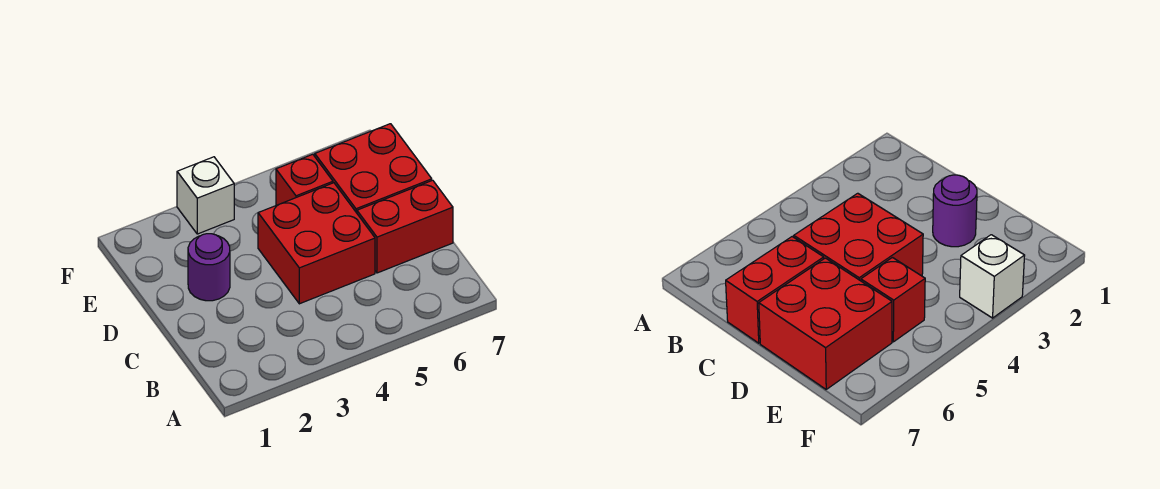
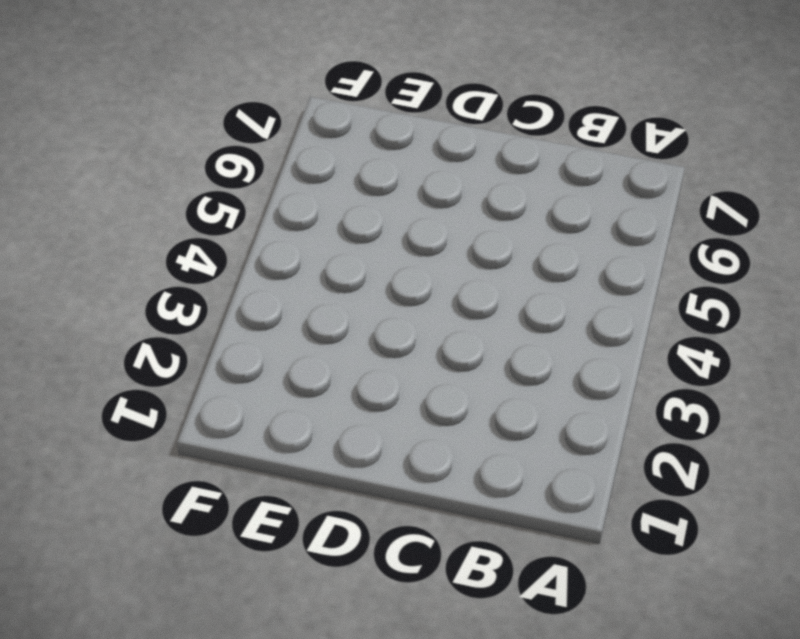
none -> red brick C4:D5 level 1
none -> red brick C6:C7 level 1

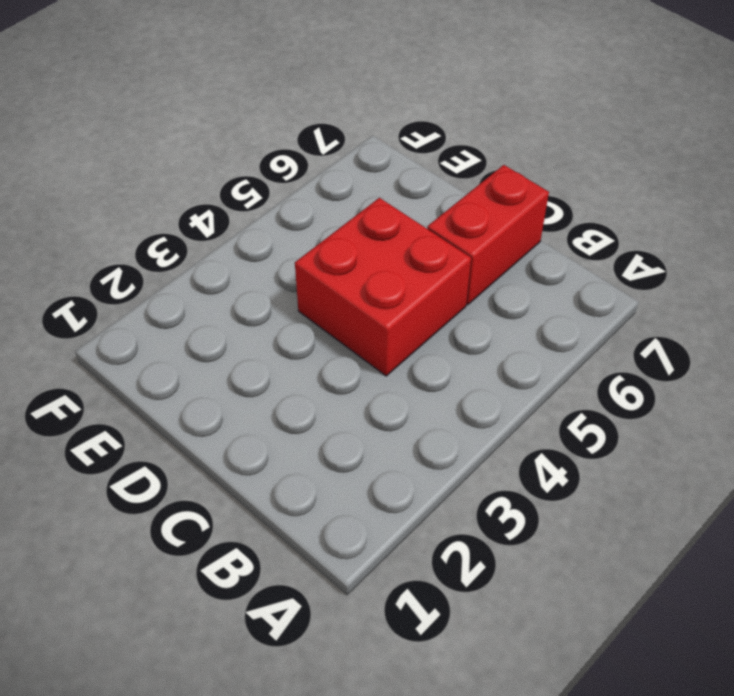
none -> purple round brick D2 level 1
none -> red brick D6:E7 level 1

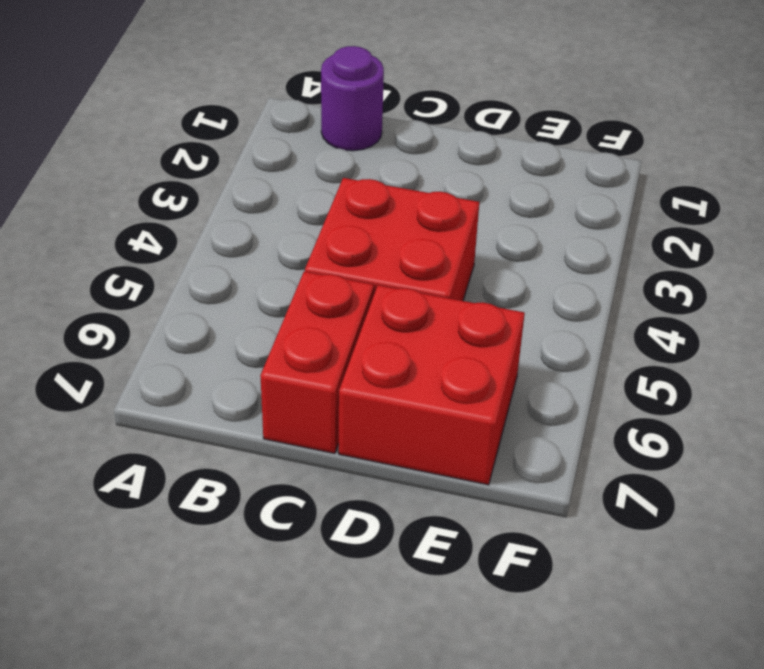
purple round brick B1 level 1 -> purple round brick D2 level 1
none -> red brick E5 level 1
none -> white brick F3 level 1

